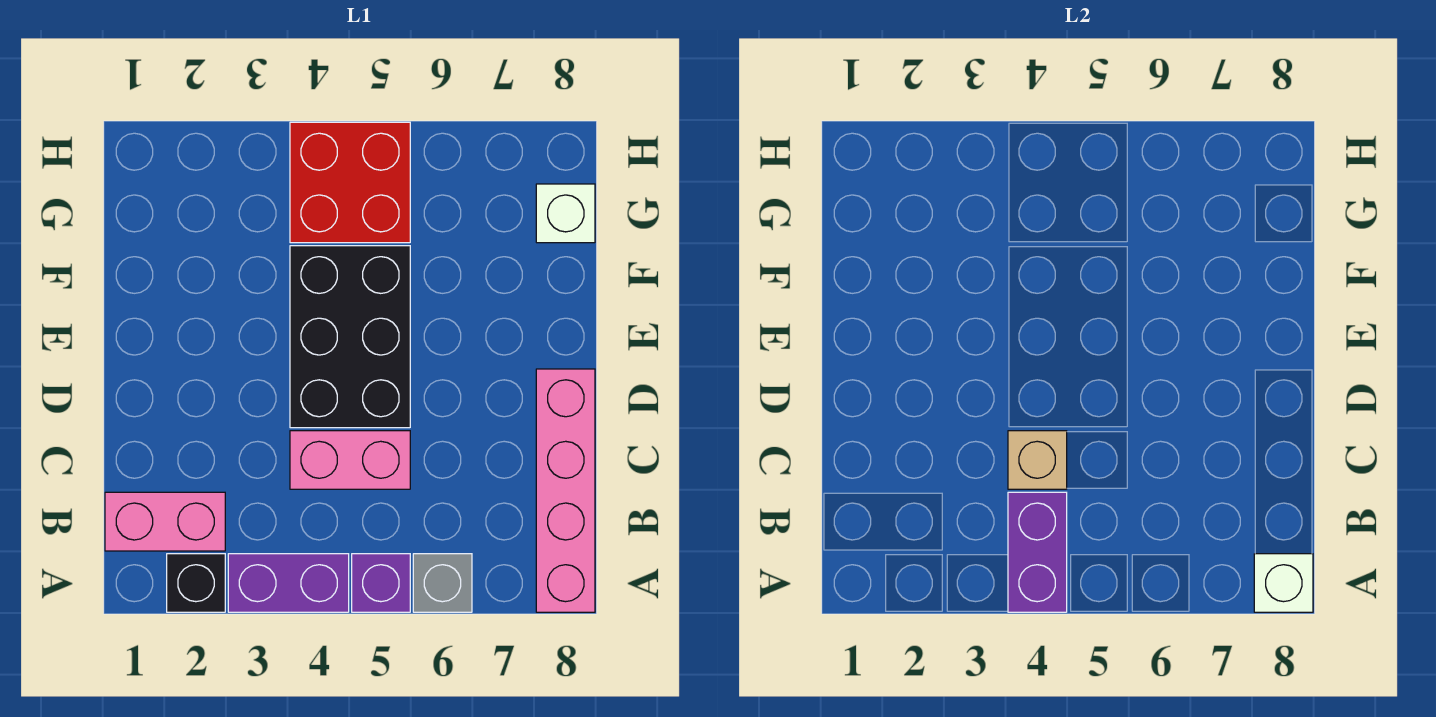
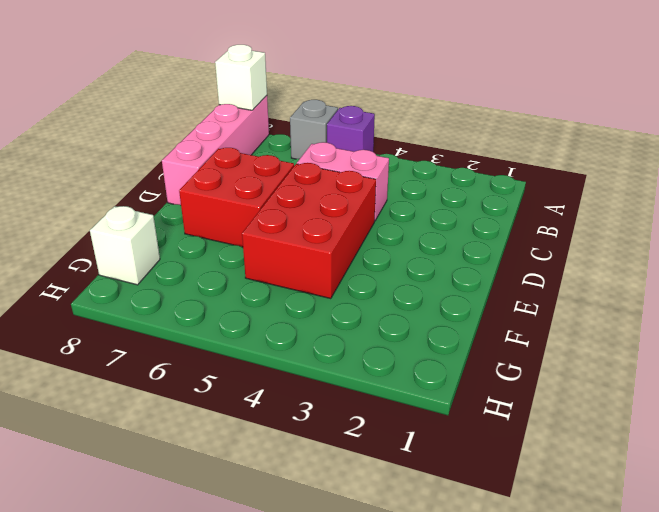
red brick D4:F5 level 1 -> black brick D4:F5 level 1
red brick D6:E7 level 1 -> red brick G4:H5 level 1
none -> black brick A2 level 1
none -> purple brick A3:A4 level 1
none -> pink brick B1:B2 level 1

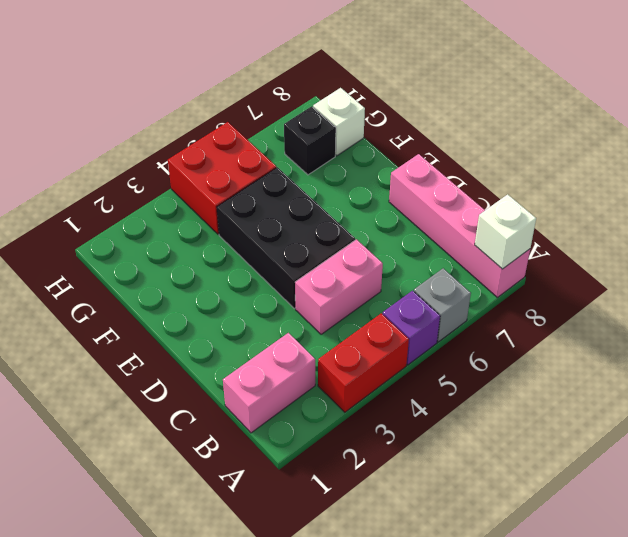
red brick A3:A4 level 1 -> purple brick A3:A4 level 1
black brick G7 level 1 -> black brick A2 level 1
none -> purple brick A4:B4 level 2
none -> tan brick C4 level 2

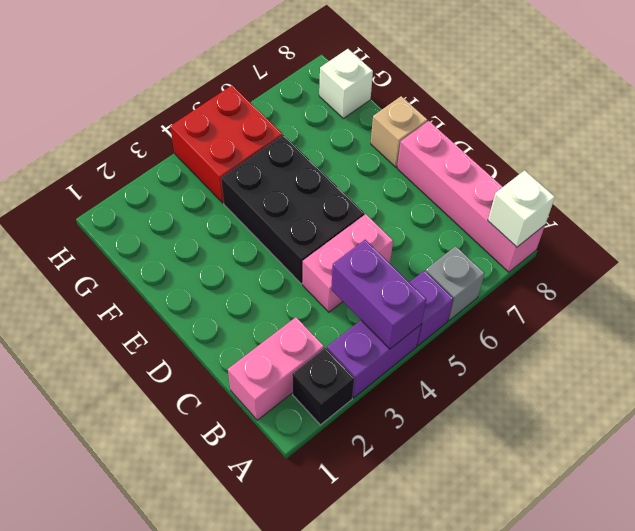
tan brick E8 level 1 -> tan brick C4 level 2

